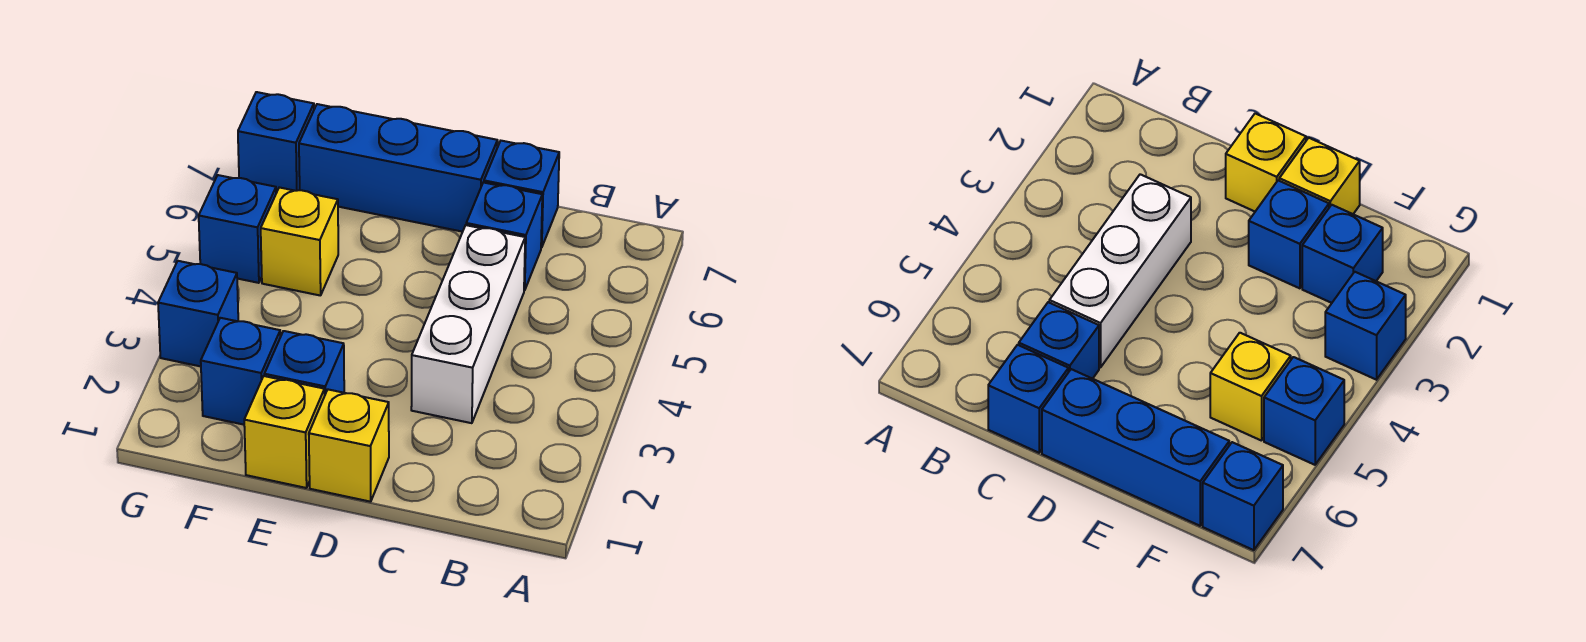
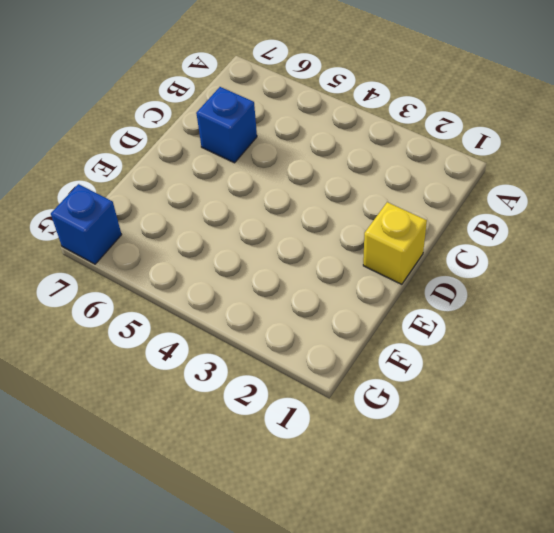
none -> white brick C3:C5 level 1
none -> blue brick C7 level 1
none -> blue brick D7:F7 level 1

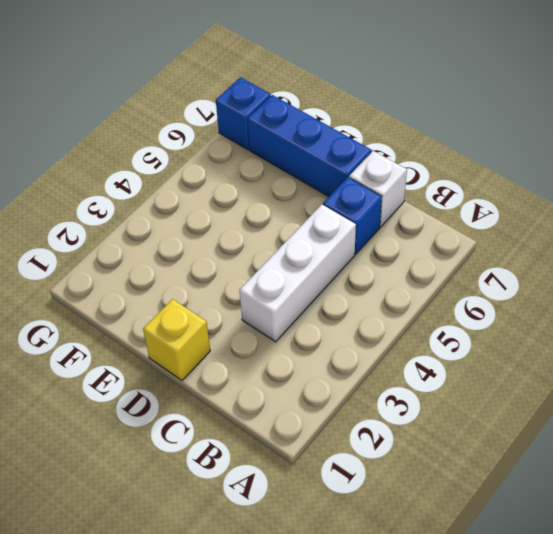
white brick C7 level 1 -> blue brick C7 level 1
none -> yellow brick E1 level 1
none -> blue brick E2 level 1
none -> blue brick F2 level 1

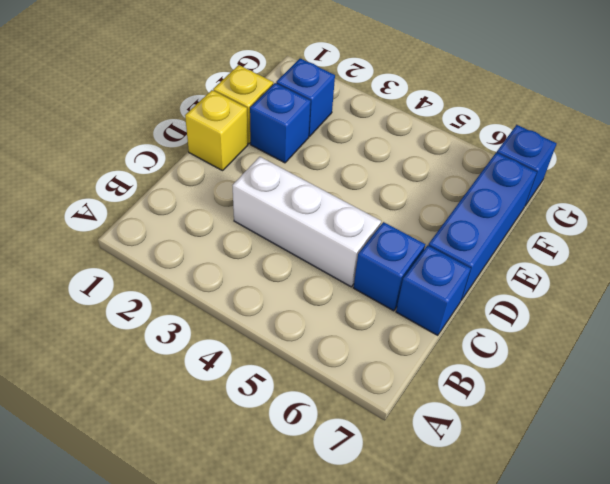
none -> yellow brick F5 level 1
none -> blue brick G3 level 1
none -> blue brick G5 level 1

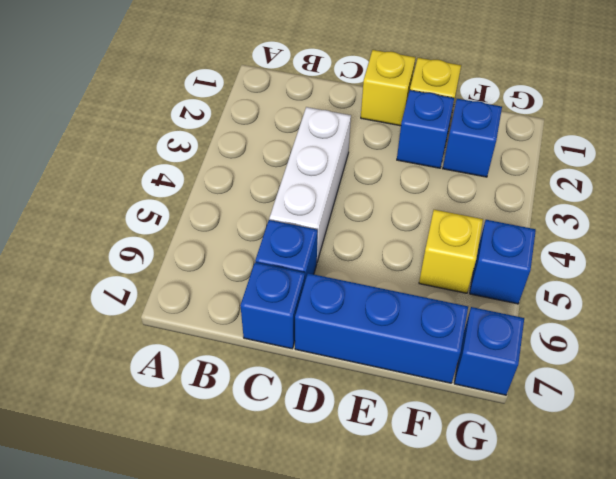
none -> blue brick G3 level 1

